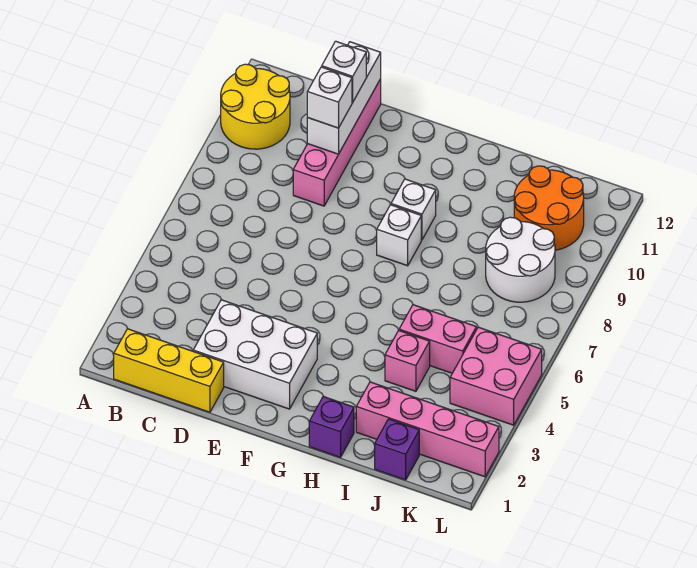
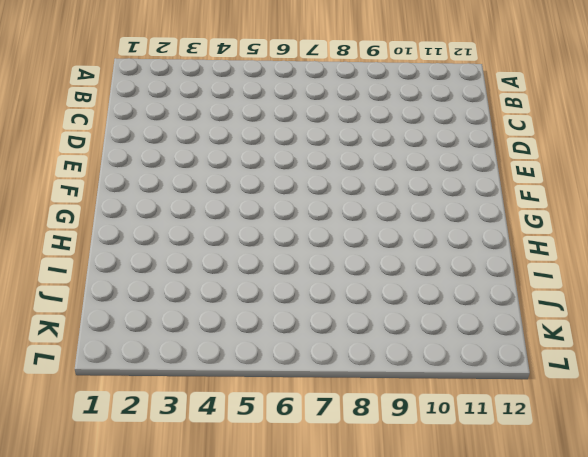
none -> yellow round brick A10:B11 level 1
none -> yellow brick B1:D1 level 1
none -> white brick D2:F3 level 1

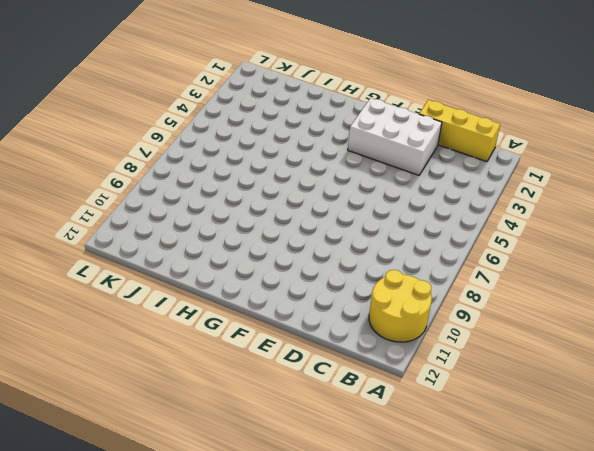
none -> pink brick D9:D12 level 1
none -> white brick G8 level 1
none -> white brick G9 level 1

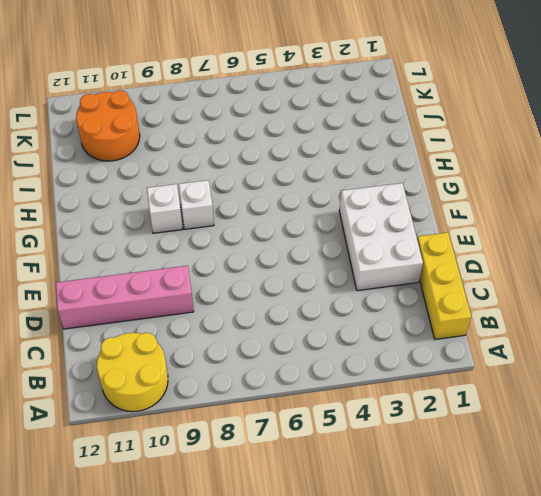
none -> purple brick H1 level 1
none -> pink brick I2:L2 level 1
none -> pink brick I4 level 1

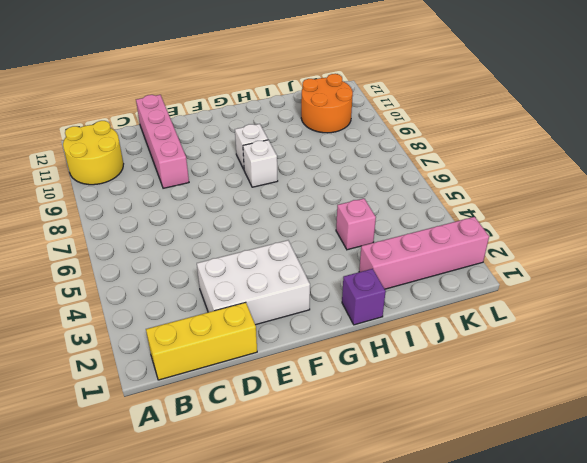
none -> pink brick I5:J5 level 1
none -> purple brick J1 level 1
none -> white round brick J8:K9 level 1

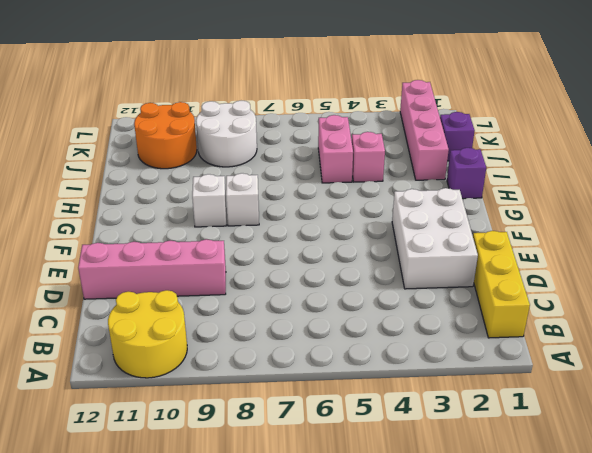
none -> pink brick K4:L5 level 1
none -> white brick D10:D12 level 2
none -> white brick D10 level 3

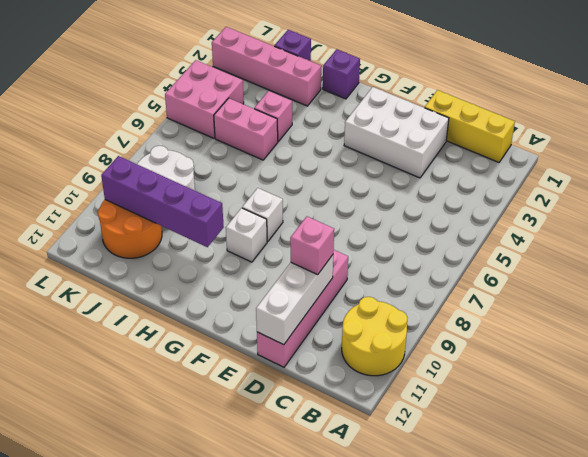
pink brick D10 level 3 -> white brick D10 level 3
purple brick H10:K10 level 2 -> none
none -> white brick D11 level 3

